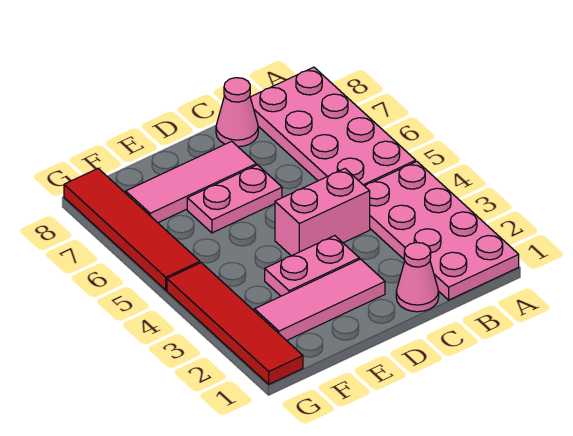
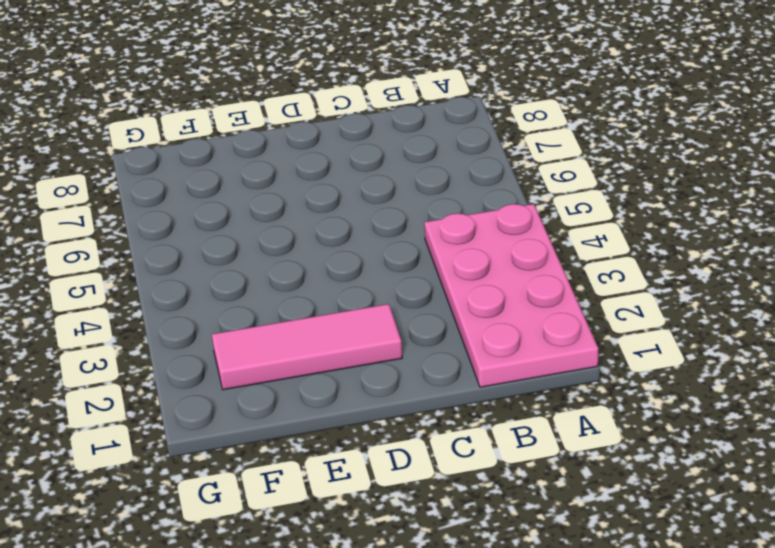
none -> pink plate A5:B8 level 1
none -> pink cone C1 level 1

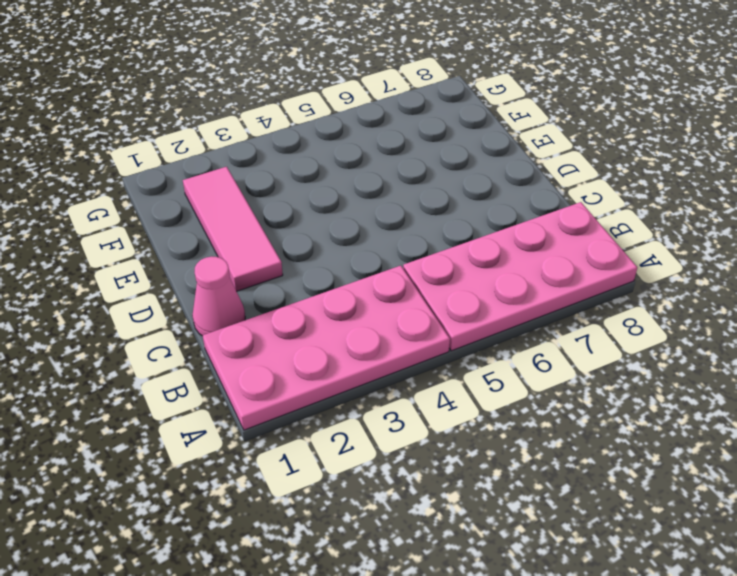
none -> pink brick C4:D4 level 1
none -> pink cone C8 level 1

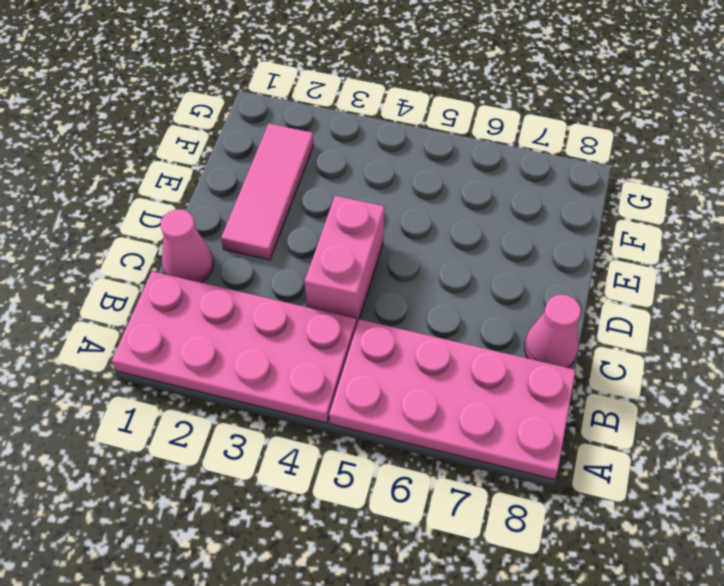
none -> pink plate D3:E3 level 1
none -> pink plate D6:E6 level 1

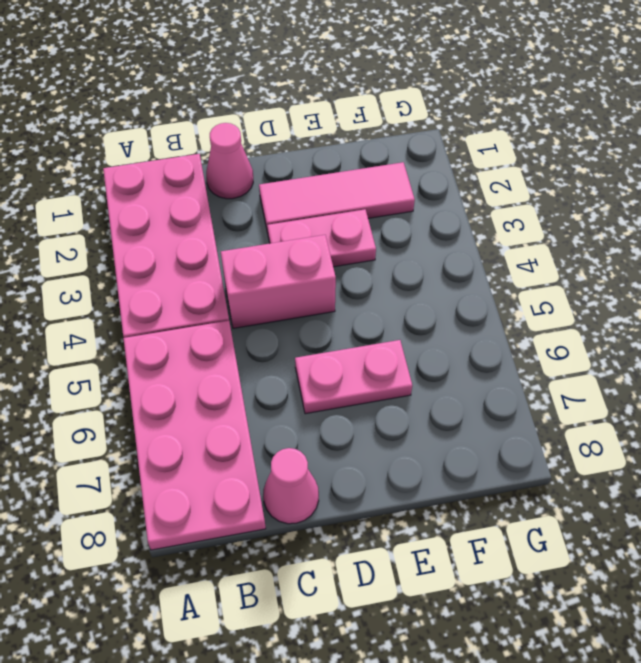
none -> pink tile D7:F7 level 1
none -> red tile G1:G4 level 1

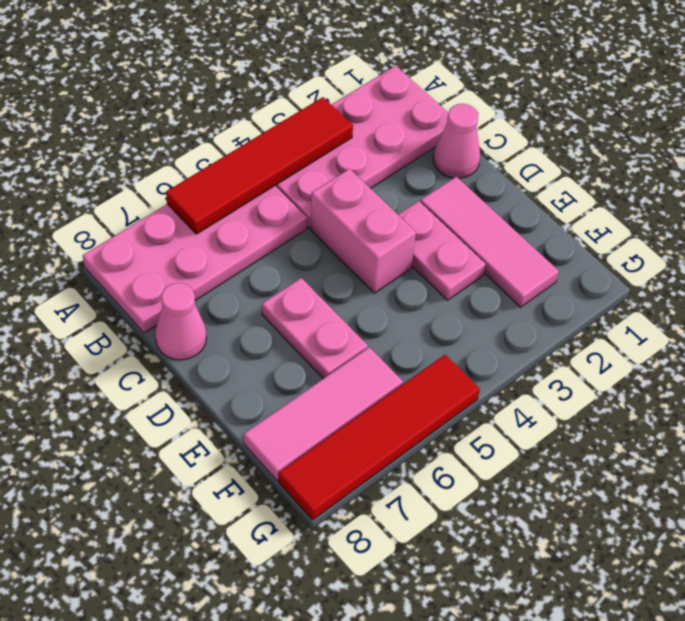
red tile A3:A6 level 2 -> red tile G1:G4 level 1
pink tile F6:F8 level 1 -> pink tile D7:F7 level 1

